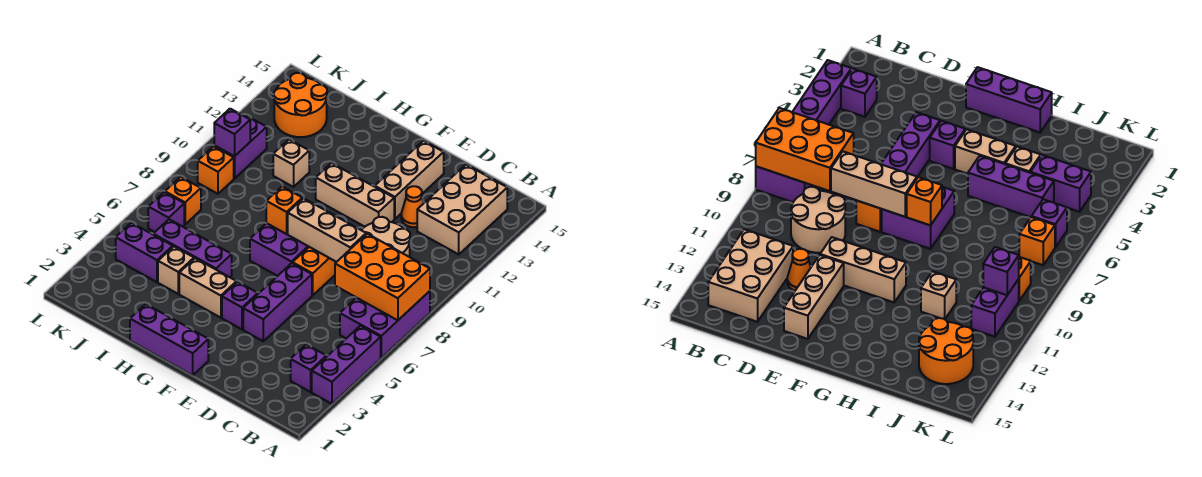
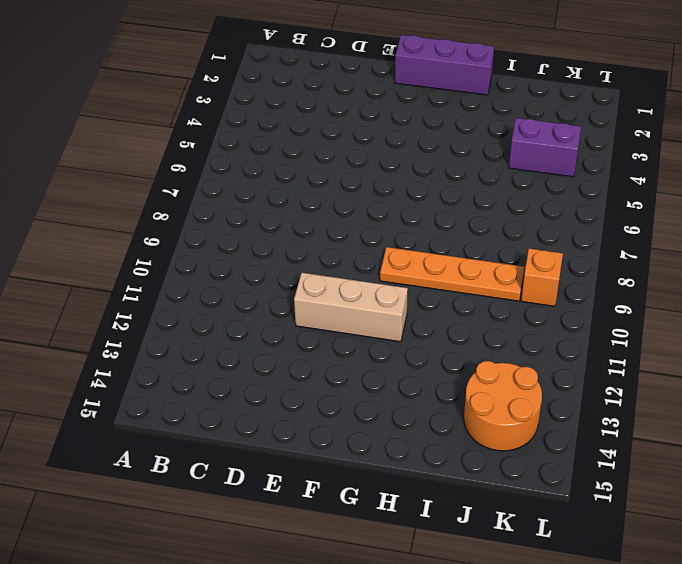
orange plate G9:J9 level 1 -> none
none -> purple brick A3:A5 level 1
none -> purple brick A6:B8 level 1
none -> purple brick B3 level 1

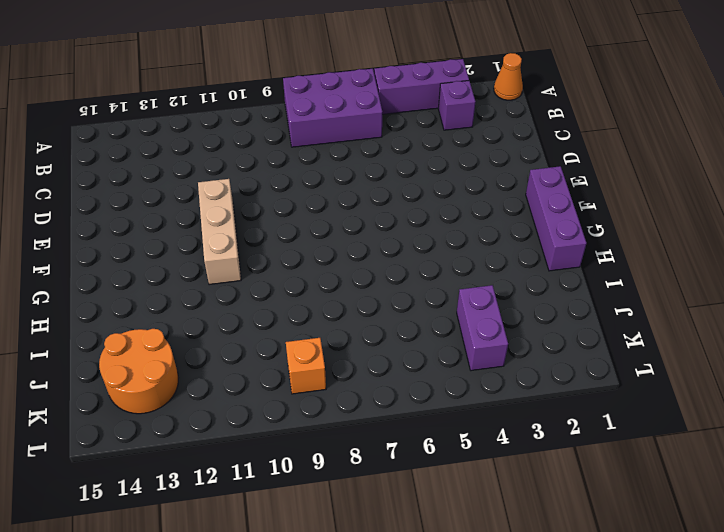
orange cone A1 level 1 -> orange cone D12 level 1
none -> tan brick B12:C14 level 1
none -> tan round brick C9:D10 level 1
none -> purple brick E4:E6 level 1

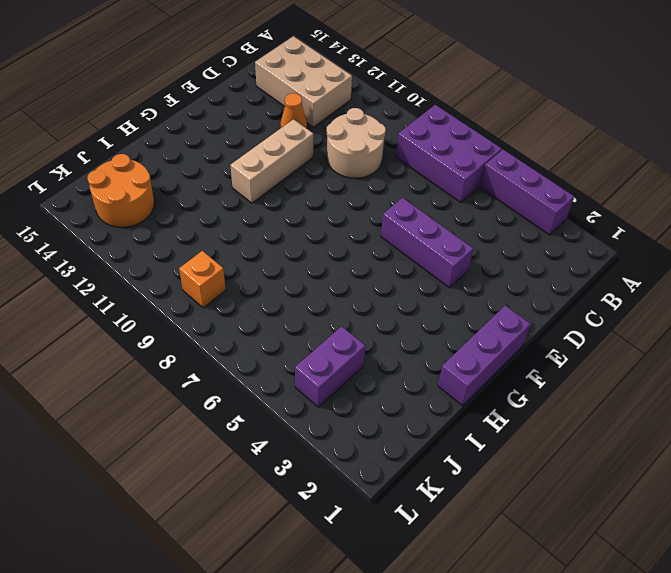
none -> purple brick B3 level 1
none -> orange brick E7:E8 level 1
none -> tan brick E12:E14 level 1

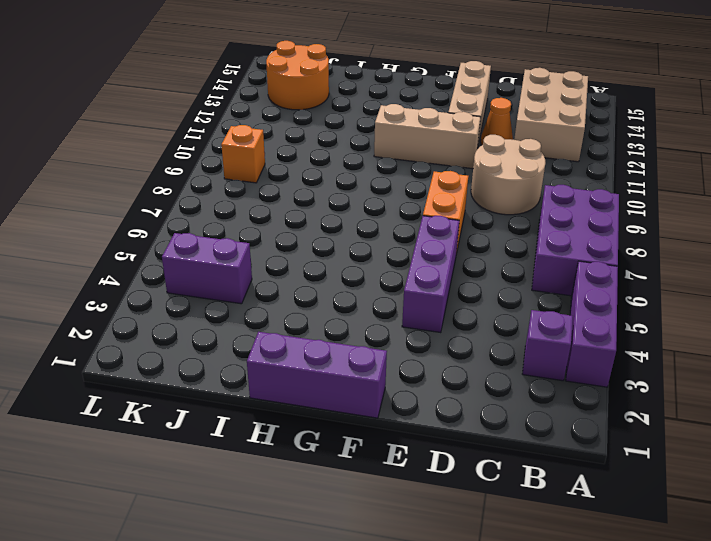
none -> purple brick F4 level 1
none -> purple brick F7:G8 level 1
none -> tan brick G4:H4 level 1

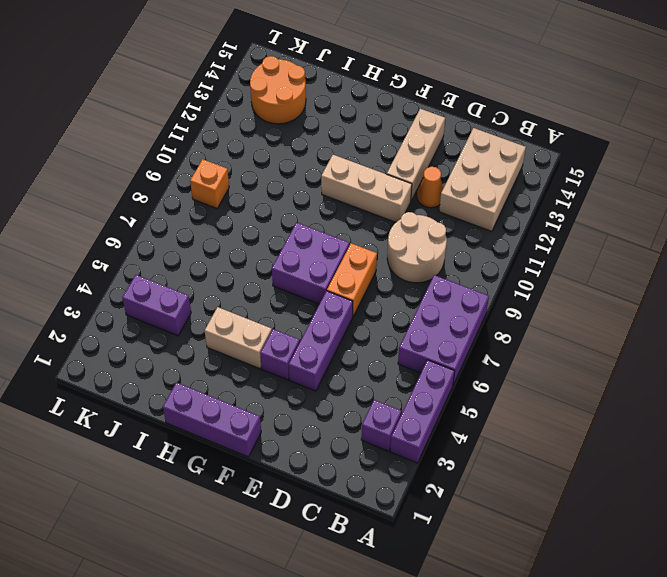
none -> purple brick H5:J5 level 1
none -> tan brick I4 level 1
none -> tan brick I11 level 1

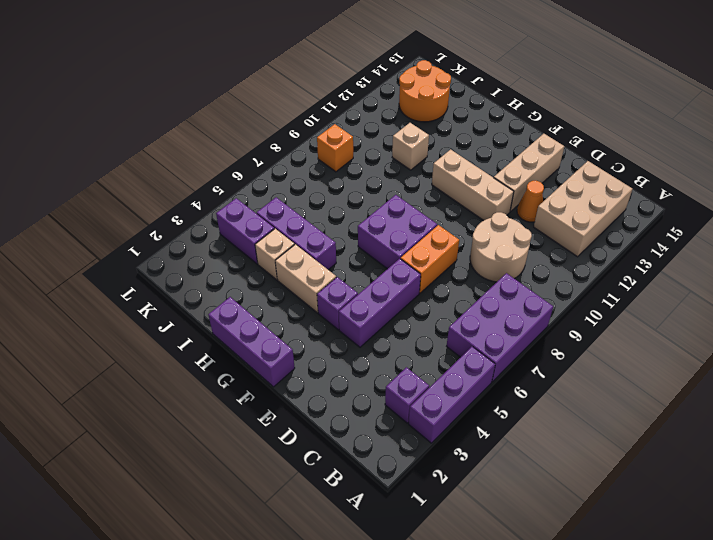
none -> purple brick K6 level 1
none -> orange brick K7 level 1
none -> purple brick K10:K11 level 1

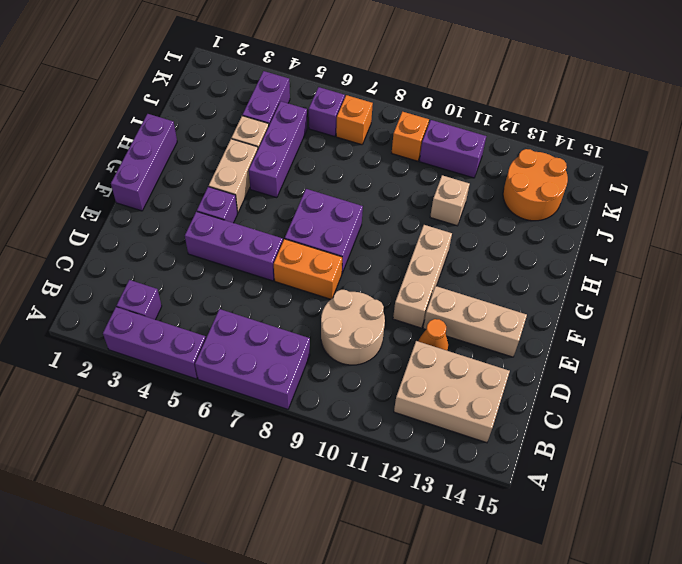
none -> orange brick A7:C8 level 2
none -> tan brick D8:F8 level 2
none -> orange brick G8 level 2

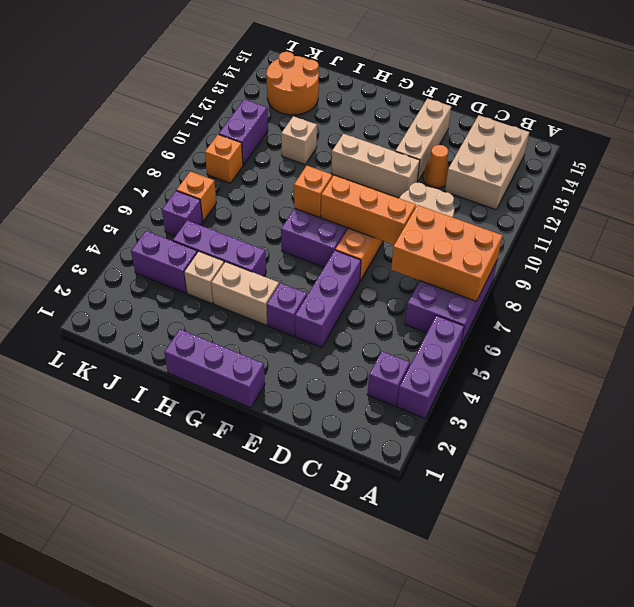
orange brick D8:F8 level 2 -> tan brick D8:F8 level 2
none -> purple brick K10 level 2

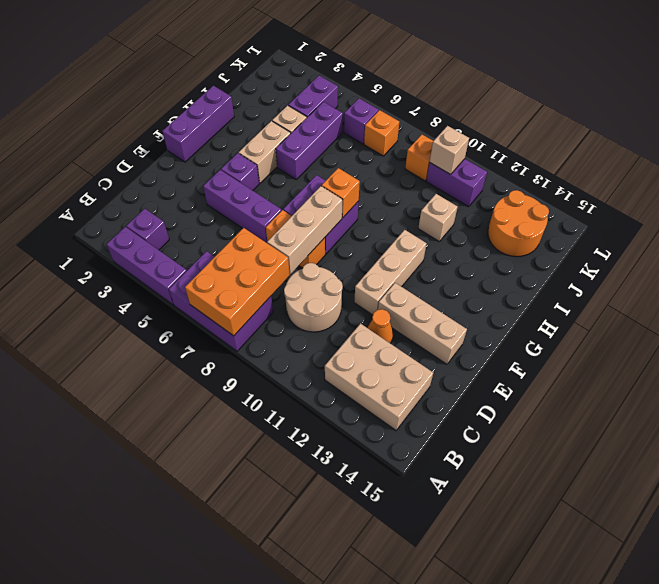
tan brick K10 level 2 -> purple brick K10 level 2

